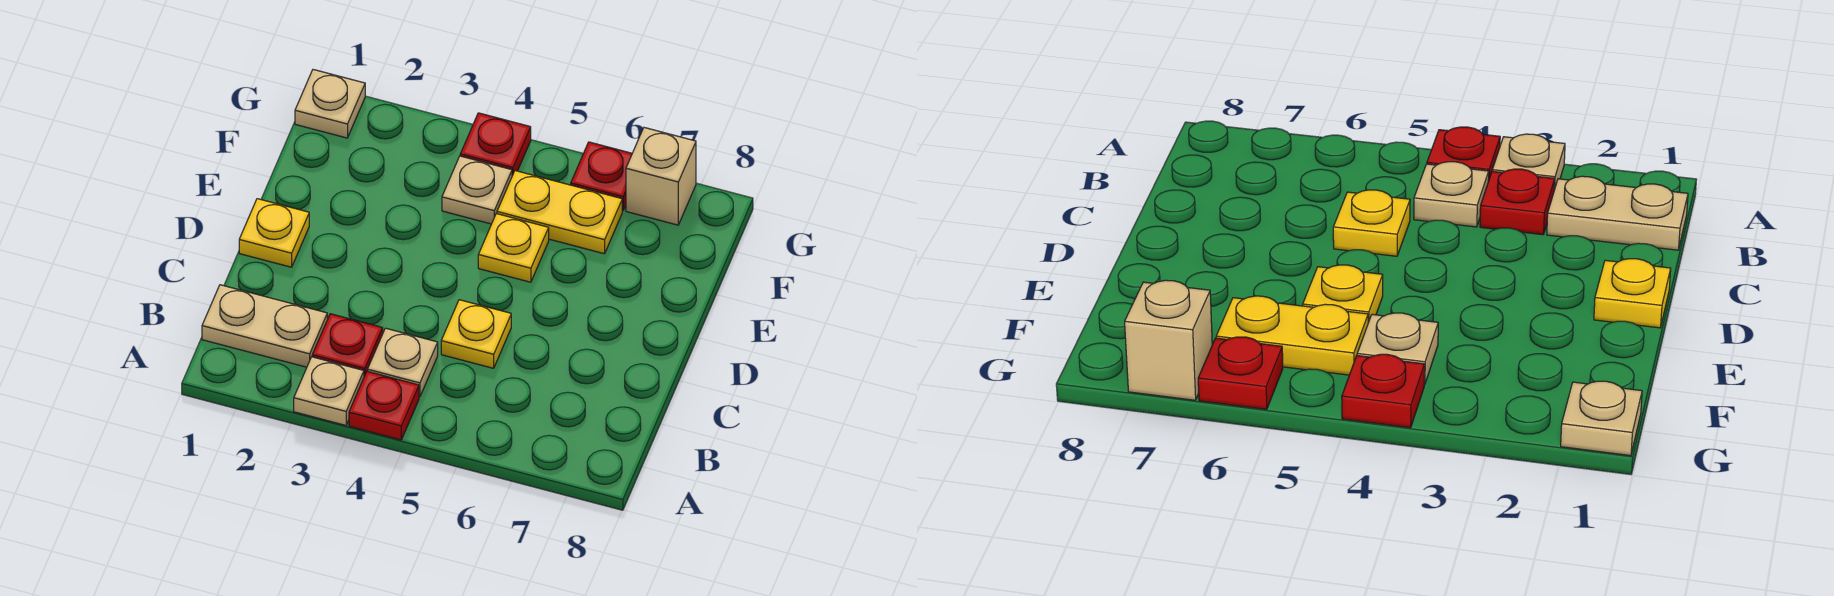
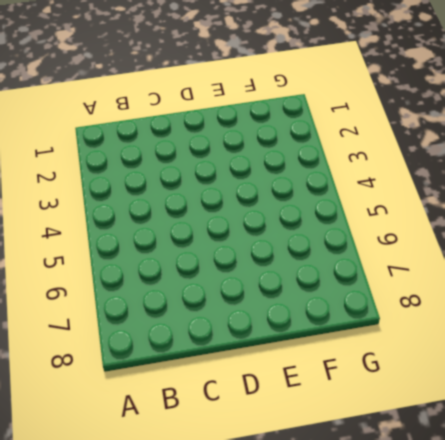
none -> tan plate A3 level 1
none -> red plate A4 level 1
none -> tan plate B1:B2 level 1

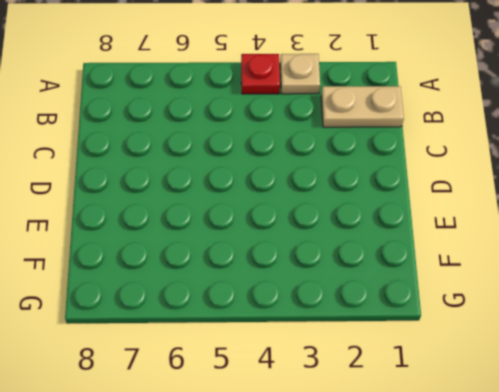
none -> red plate B3 level 1
none -> tan plate B4 level 1
none -> yellow plate C5 level 1

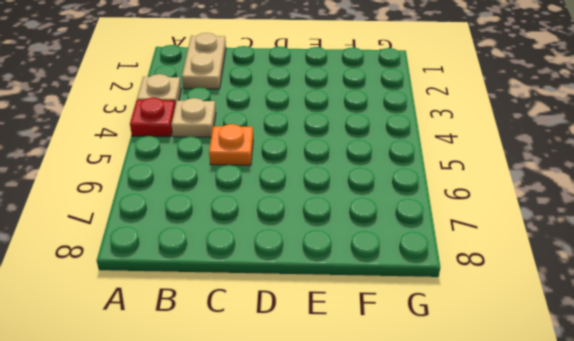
orange plate C5 level 1 -> yellow plate C5 level 1
none -> red plate B3 level 1
none -> yellow plate D1 level 1
none -> yellow plate E5 level 1

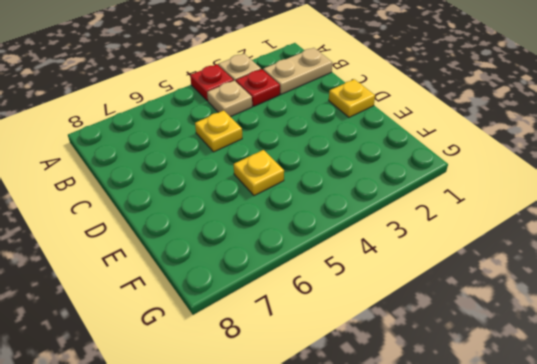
none -> tan plate F4 level 1
none -> yellow plate F5:F6 level 1
none -> tan plate G1 level 1

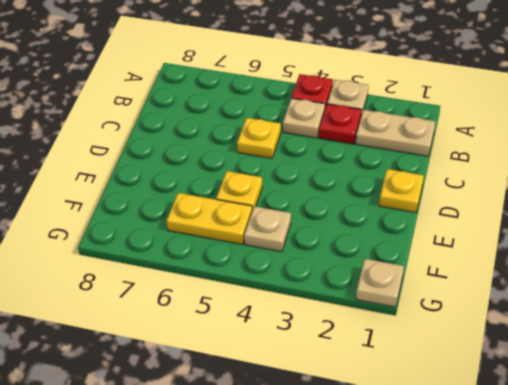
none -> red plate G4 level 1
none -> red plate G6 level 1
none -> tan brick G7 level 1

